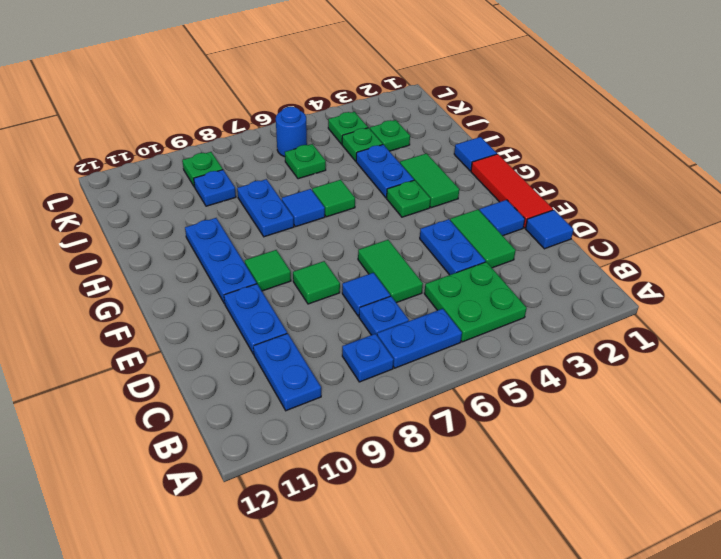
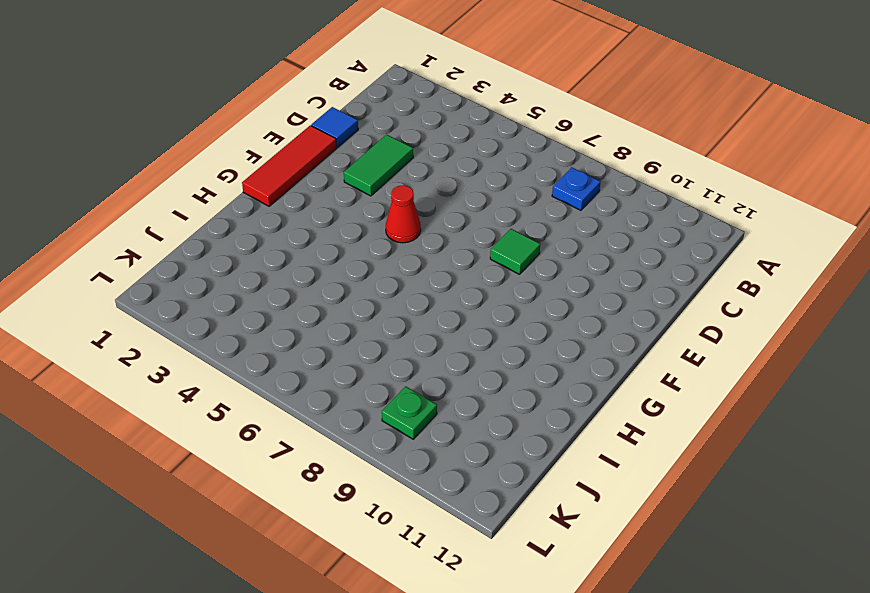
red cone F5 level 1 -> none
none -> green plate B4:C5 level 1
none -> blue plate B6:B7 level 1
none -> blue plate B10:C10 level 1
none -> blue plate C7 level 1

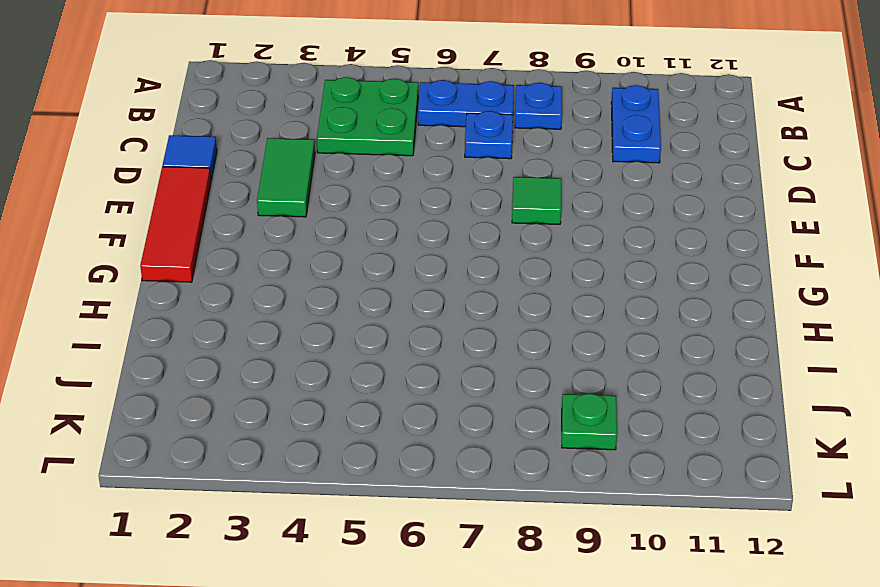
none -> blue plate D4:E4 level 1
none -> green tile D6:E6 level 1
none -> blue tile D7 level 1
none -> blue plate D10:E10 level 1

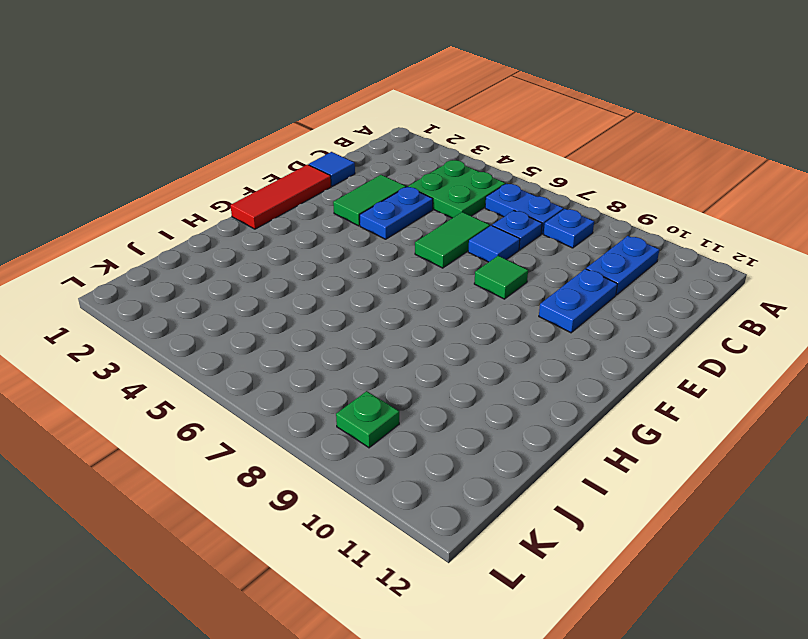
none -> blue tile E2 level 1
none -> green tile F9 level 1
none -> blue plate F10:H10 level 1
none -> green tile G3:H3 level 1

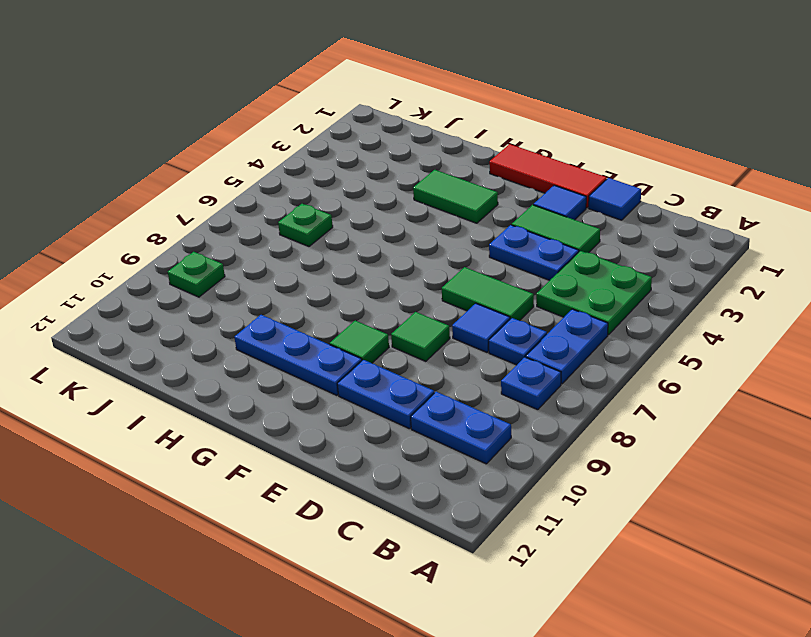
none -> green plate G4 level 1
none -> blue tile H1 level 1
none -> blue plate H4:I4 level 1
none -> green tile H6 level 1

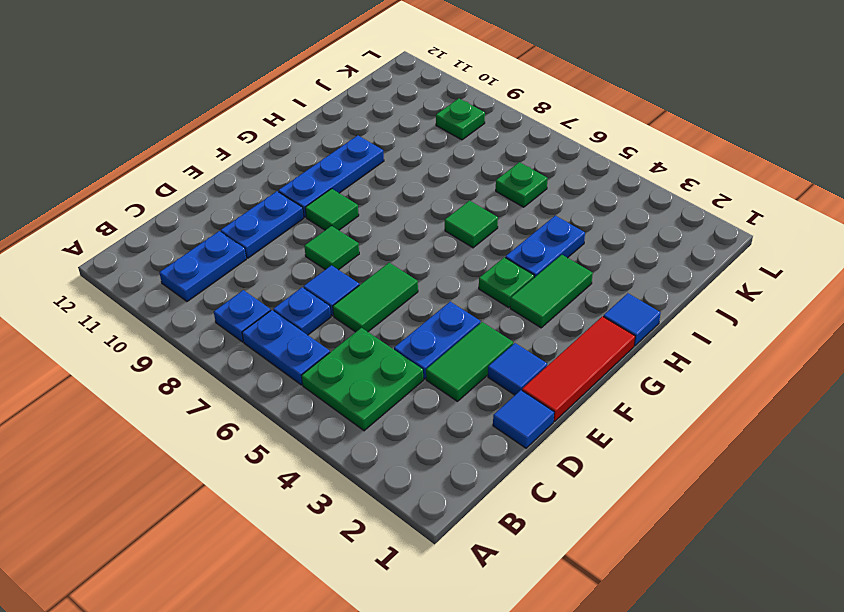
none -> blue tile H7 level 1
none -> blue plate H8:I8 level 1
none -> green plate J3 level 1
none -> green plate J4 level 1

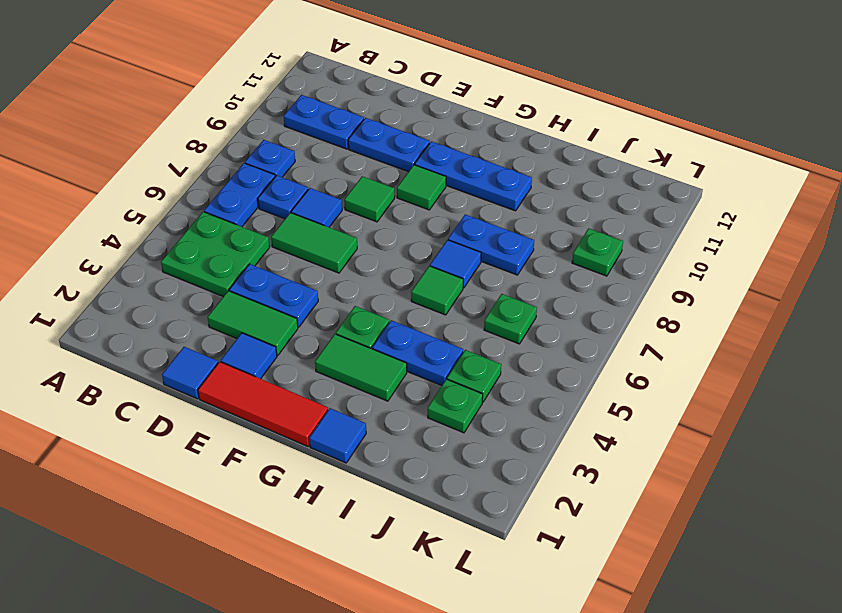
none -> blue plate J9 level 1
none -> green plate K4 level 1
none -> blue round brick K6 level 1

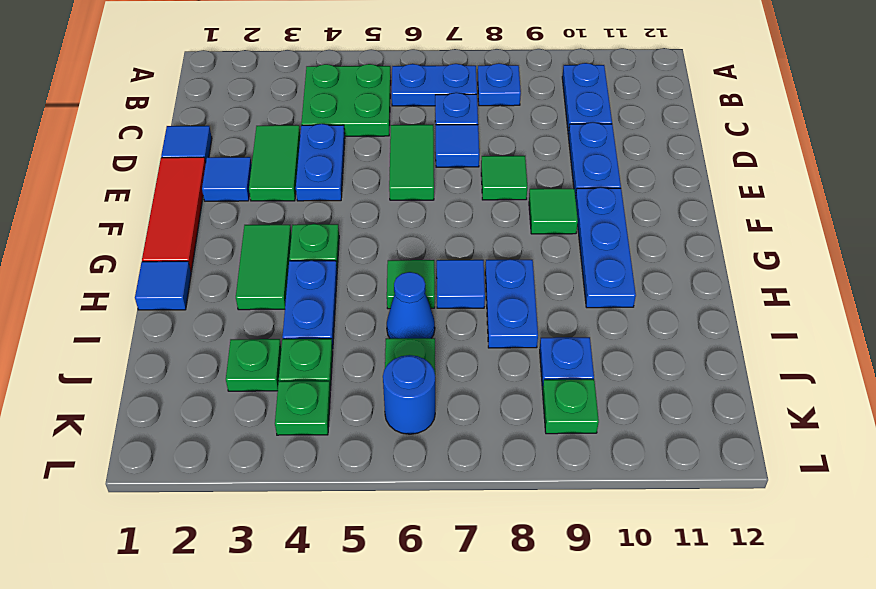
blue cone I6 level 1 -> none

